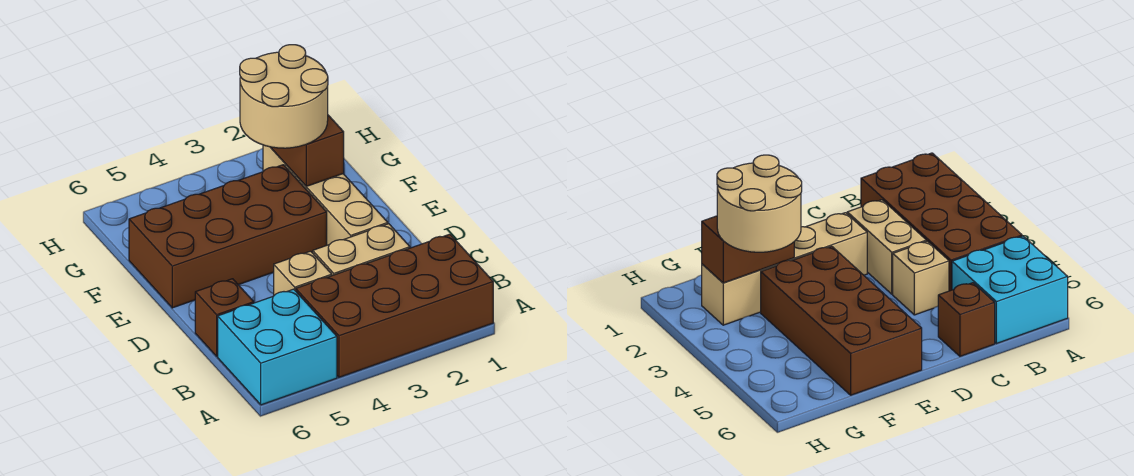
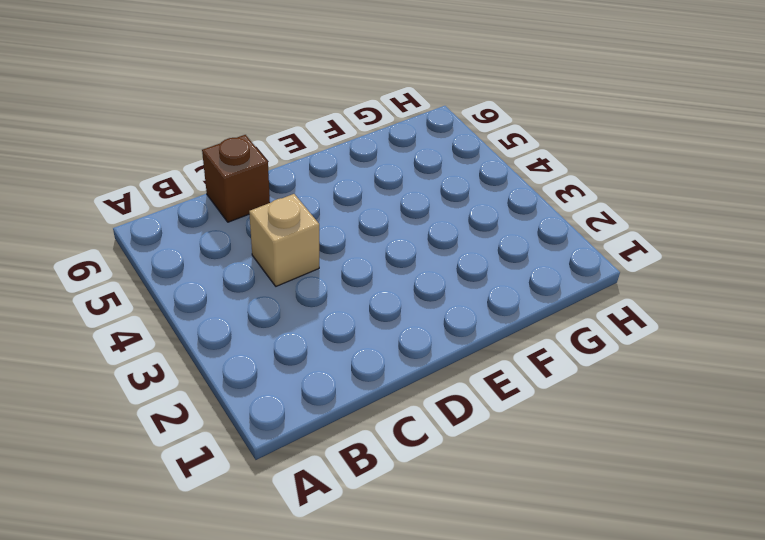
none -> brown brick A1:B4 level 1
none -> cyan brick A5:B6 level 1

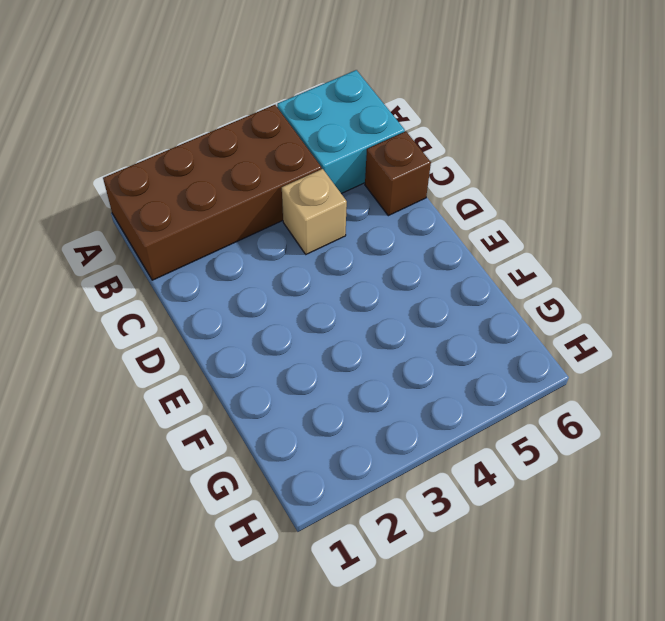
none -> tan brick C2:C3 level 1
none -> tan brick D2:G2 level 1

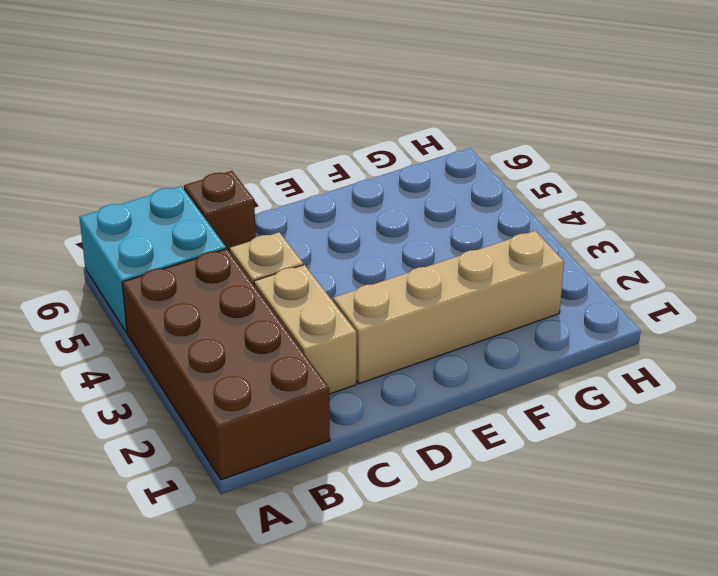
none -> brown brick E3:F6 level 1
none -> brown brick F2:G2 level 2

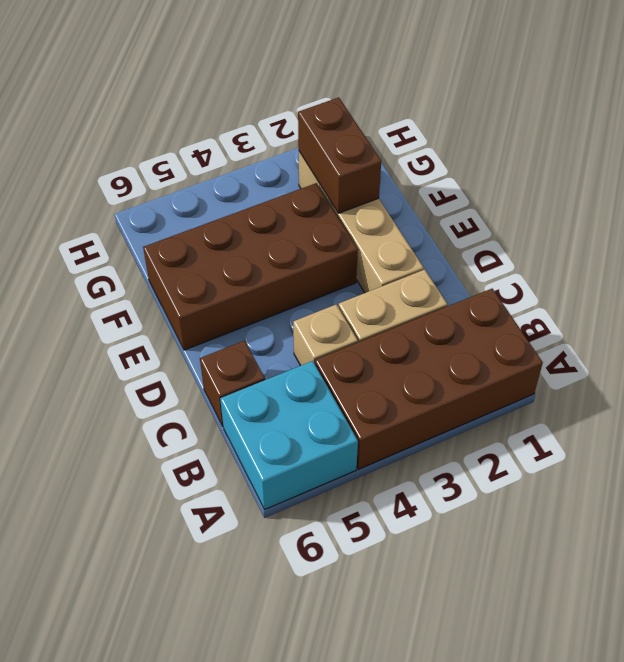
none -> tan round brick F2:G3 level 3

